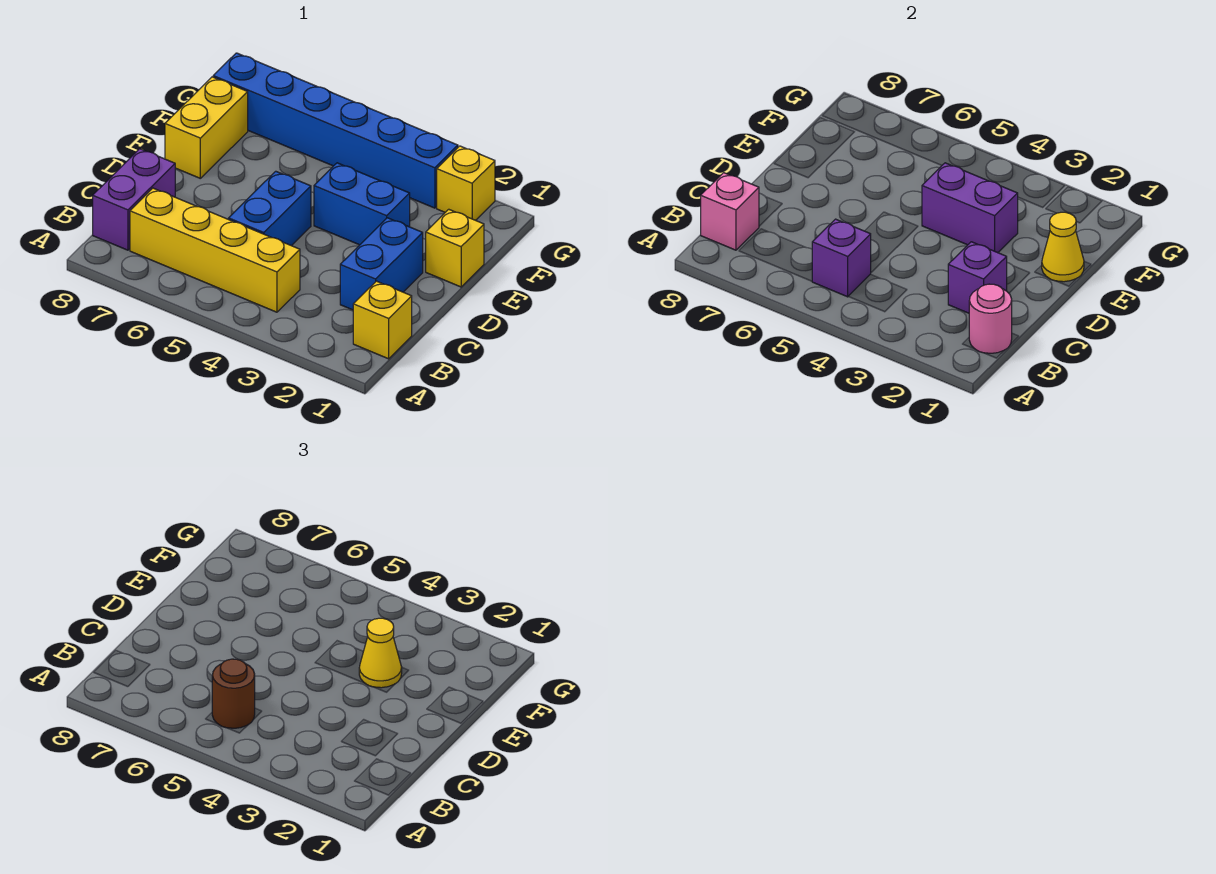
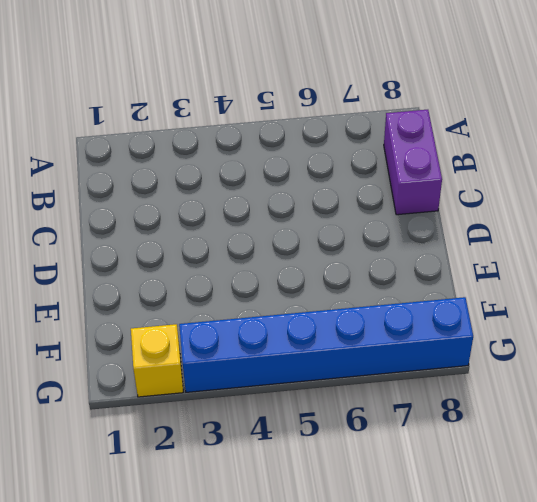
none -> yellow brick B1 level 1
none -> yellow brick B4:B7 level 1
none -> blue brick C2:D2 level 1

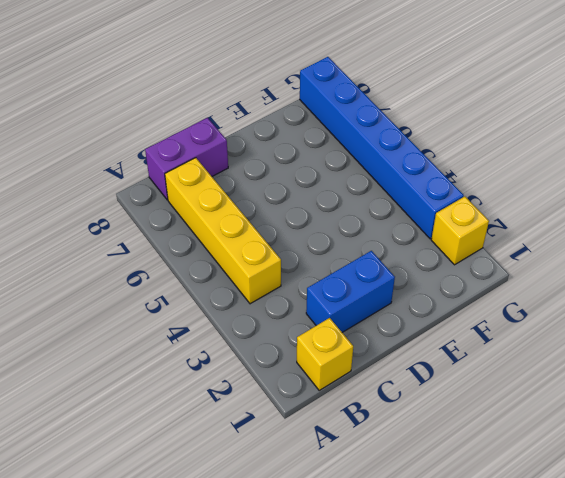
none -> blue brick C5:D5 level 1
none -> yellow brick E1 level 1
none -> blue brick E3:E4 level 1

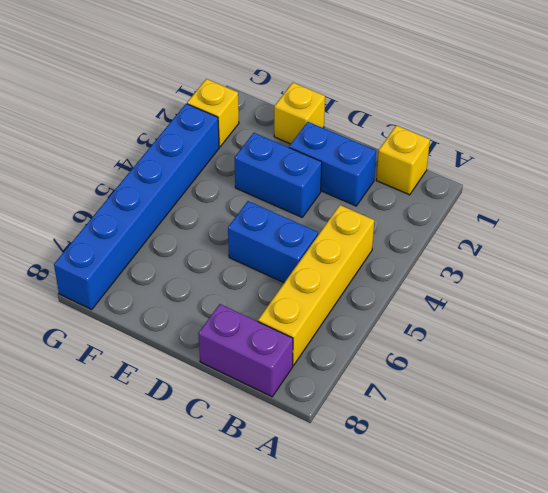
blue brick D3:E3 level 1 -> blue brick E3:E4 level 1
none -> yellow brick E8:F8 level 1
none -> pink round brick B1 level 2
none -> purple brick B5 level 2

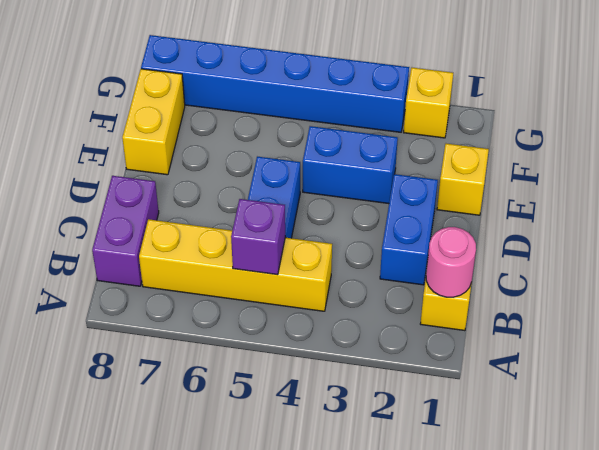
none -> pink brick B8 level 2
none -> purple brick C2 level 2
none -> yellow cone E1 level 2

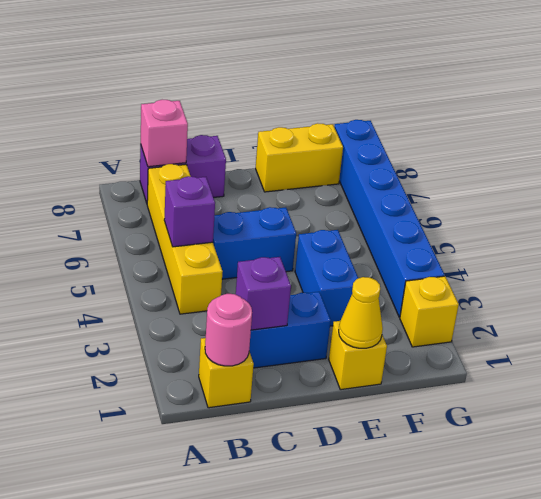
none -> purple brick E3:E4 level 2
none -> brown round brick B5 level 3
none -> yellow cone E3 level 3

